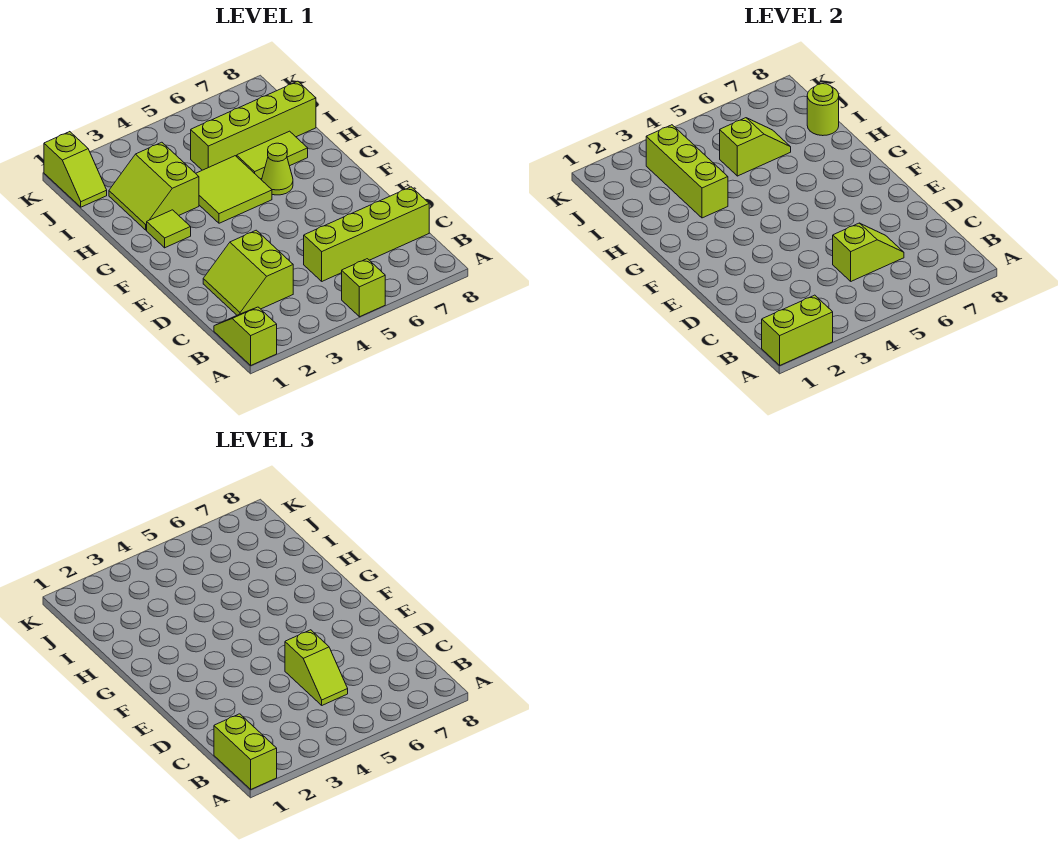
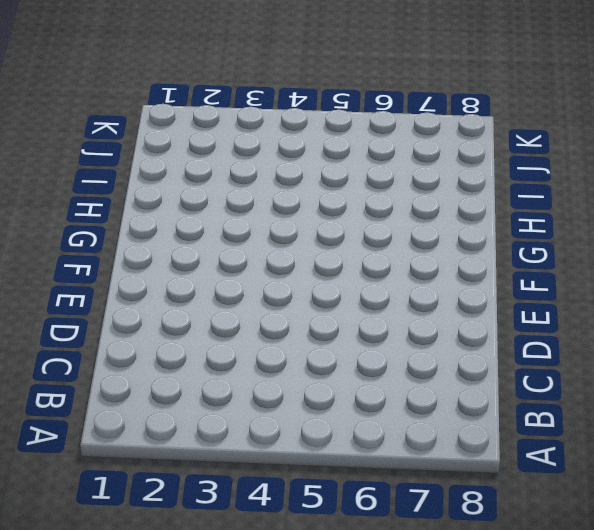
none -> lime slope A1:B1 level 1 top A
none -> lime brick A5 level 1
none -> lime slope C2:D3 level 1 top 3

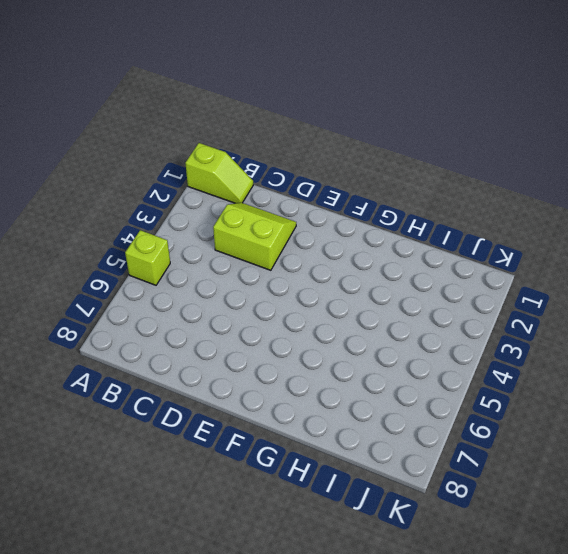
none -> lime brick C5:C8 level 1
none -> lime tile G2 level 1
none -> lime tile G4:H5 level 1

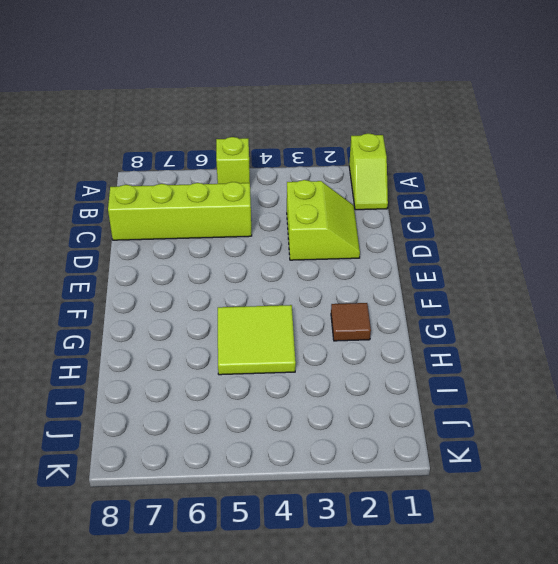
brown tile G2 level 1 -> lime tile G2 level 1
none -> lime cone G6 level 1
none -> lime slope H2:I3 level 1 top 3
none -> lime tile H6:H7 level 1

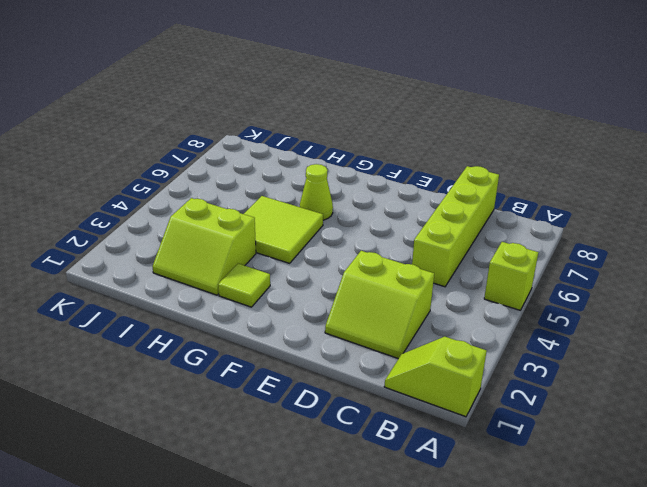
none -> lime tile H6:H7 level 1
none -> lime brick I5:I8 level 1
none -> lime slope J1:K1 level 1 top K

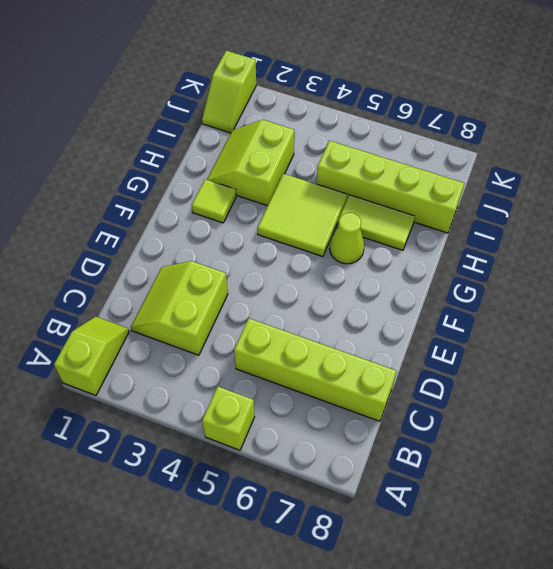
none -> lime brick A1:A2 level 2
none -> lime slope C5:C6 level 2 top 5
none -> lime brick H3:J3 level 2

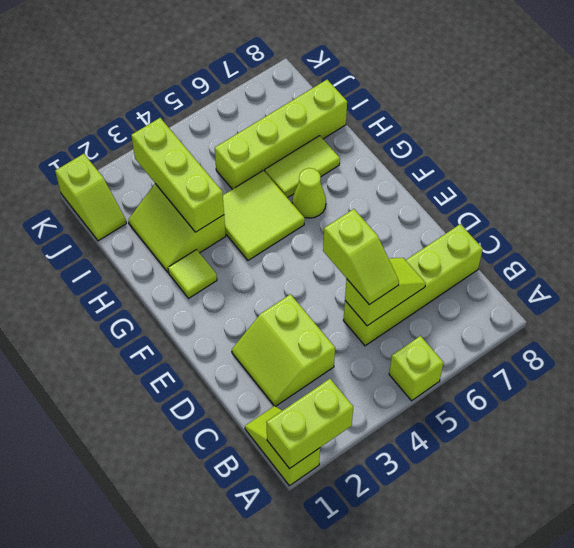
none -> lime slope I5:I6 level 2 top 5
none -> lime round brick I8 level 2
none -> lime brick A1:B1 level 3

